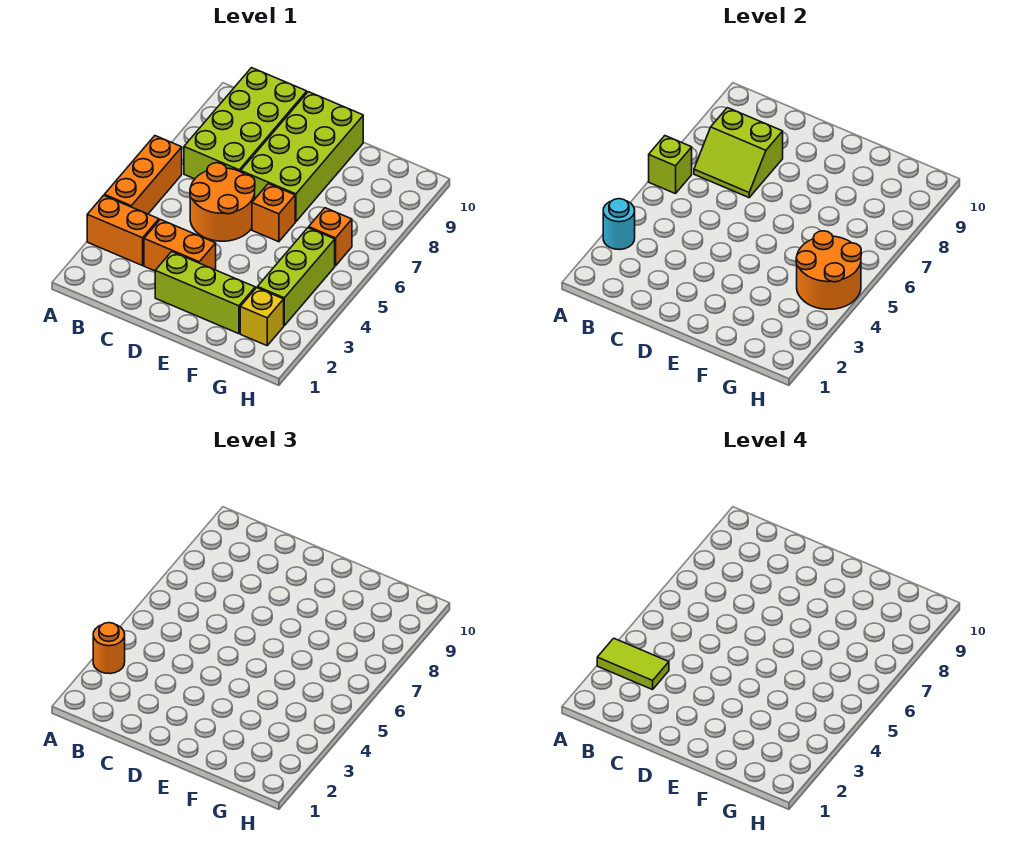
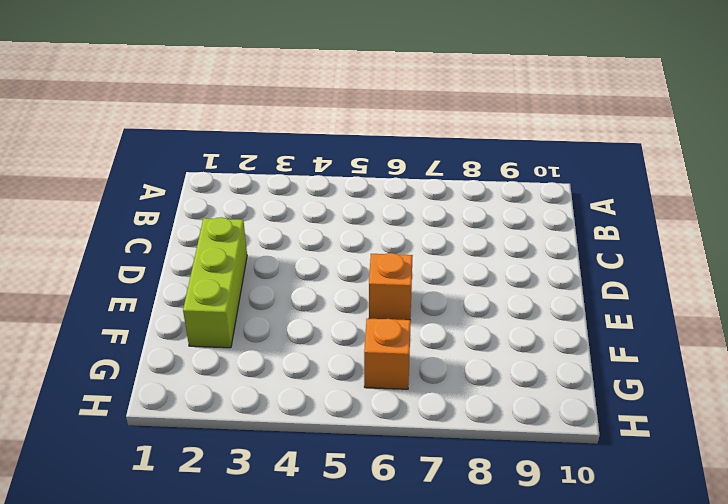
none -> orange brick A3:B3 level 1
none -> orange brick A4:A6 level 1
none -> lime brick B7:C10 level 1

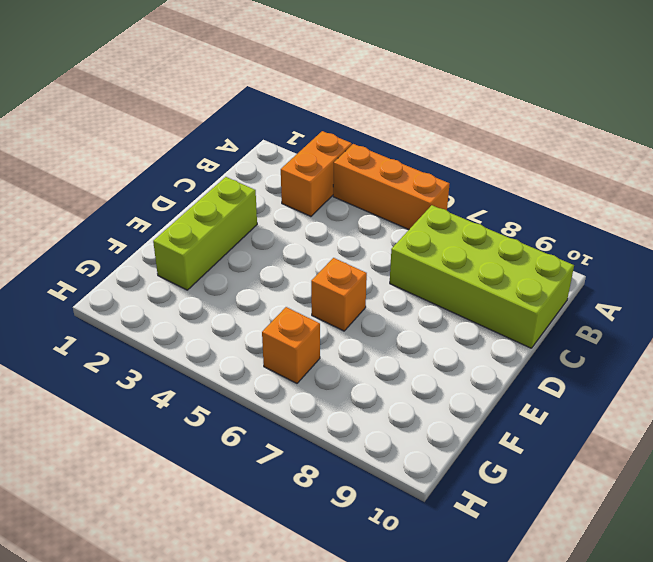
none -> orange brick C3:D3 level 1
none -> orange round brick C5:D6 level 1
none -> lime brick D7:E10 level 1

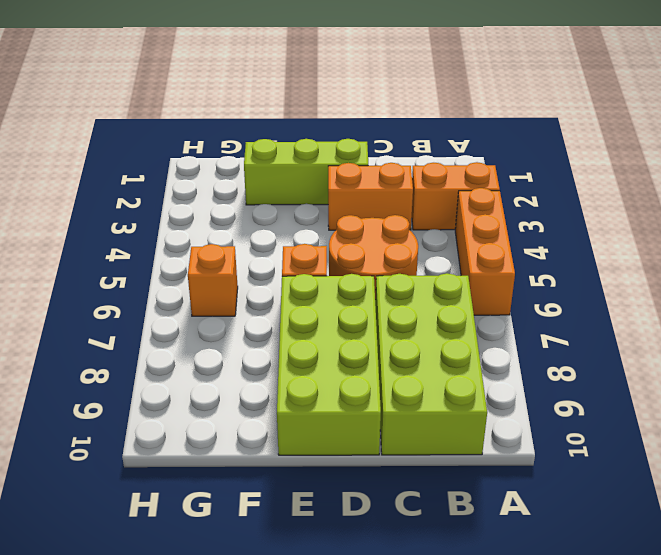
none -> yellow brick G2 level 1
none -> lime brick G3:G5 level 1
none -> cyan round brick A3 level 2

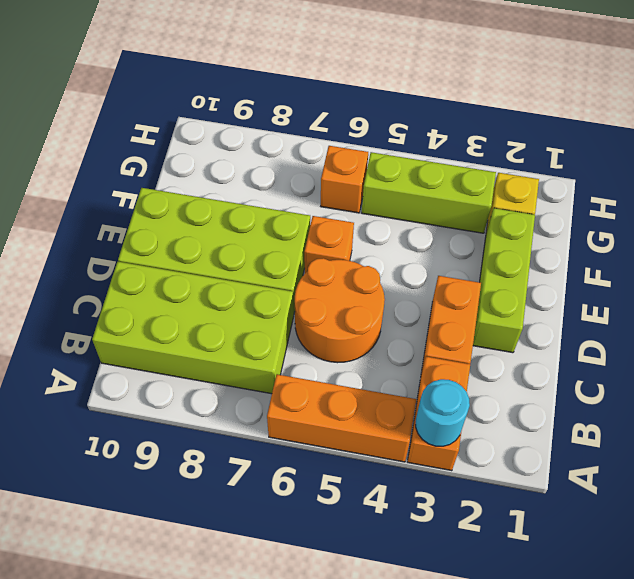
none -> lime brick A6 level 2
none -> lime slope B7:C8 level 2 top 8
none -> orange round brick G4:H5 level 2

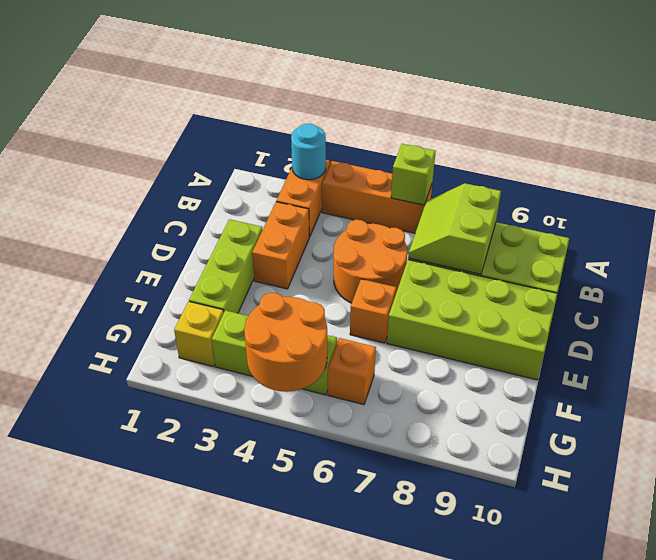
none -> orange round brick A3 level 3
none -> lime tile A3:B3 level 4

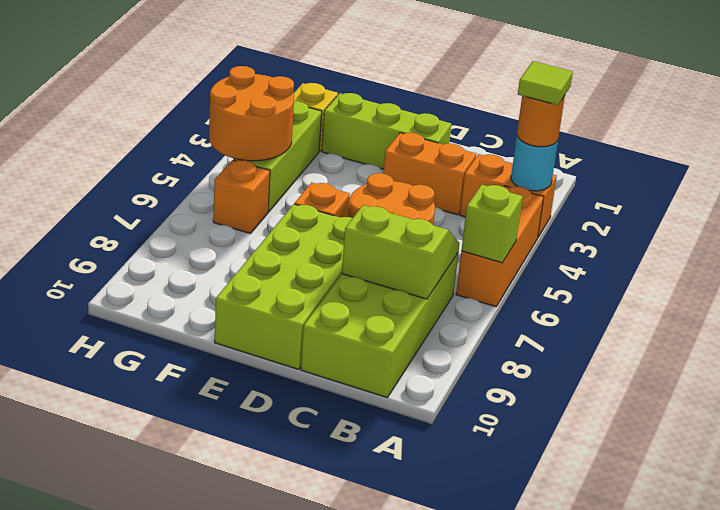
lime tile A3 level 4 -> lime tile A3:B3 level 4

